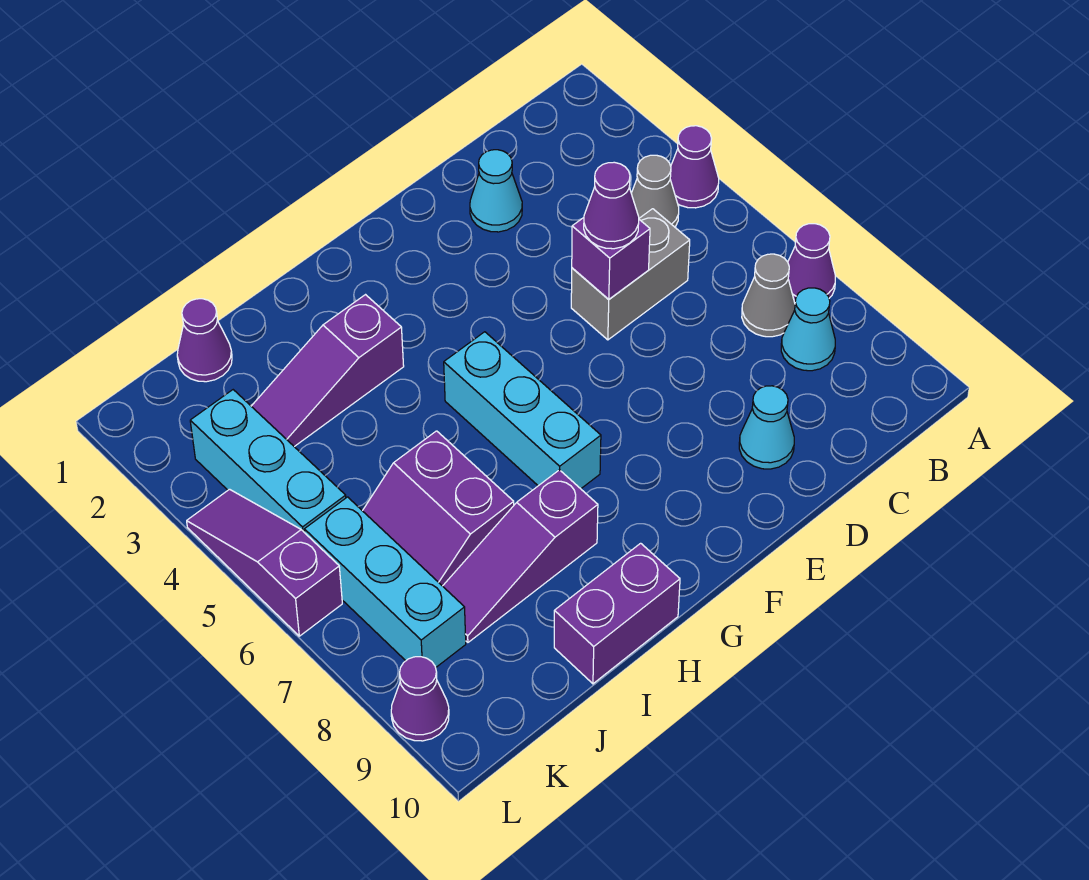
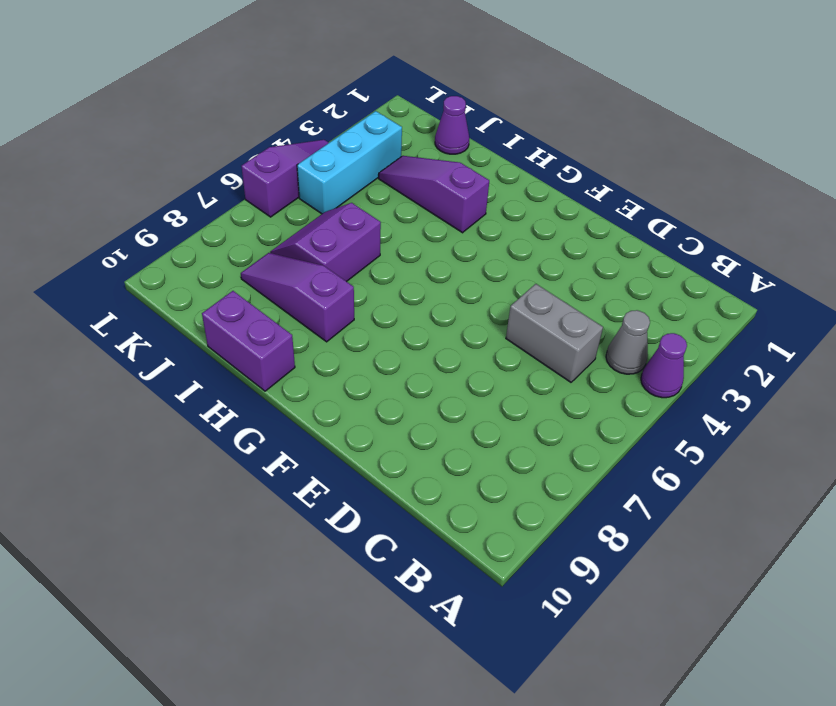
none -> purple cone A7 level 1
none -> grey cone B7 level 1
none -> cyan cone B8 level 1

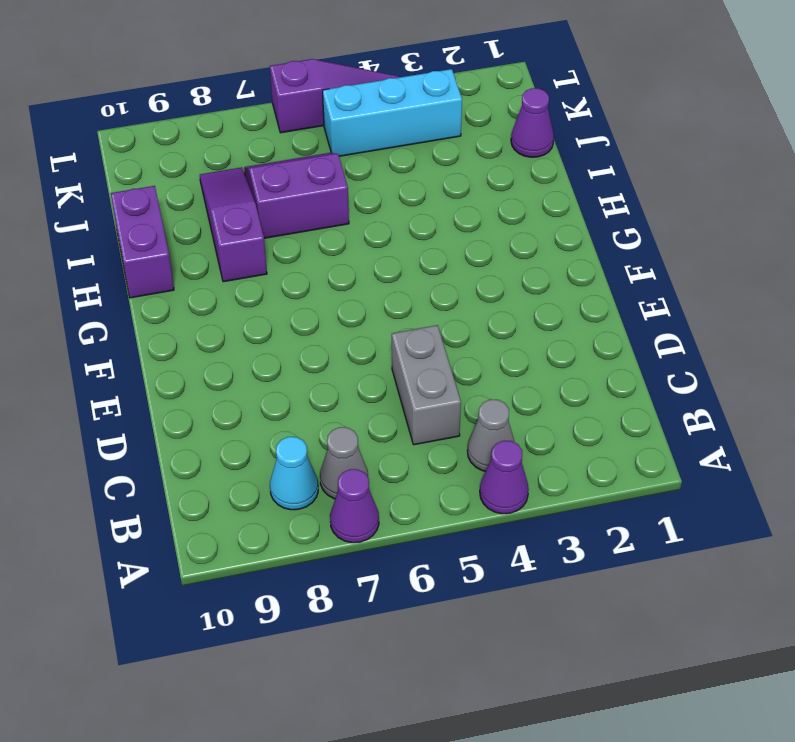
none -> cyan cone D2 level 1
none -> cyan cone D9 level 1
none -> cyan brick G5:G7 level 1

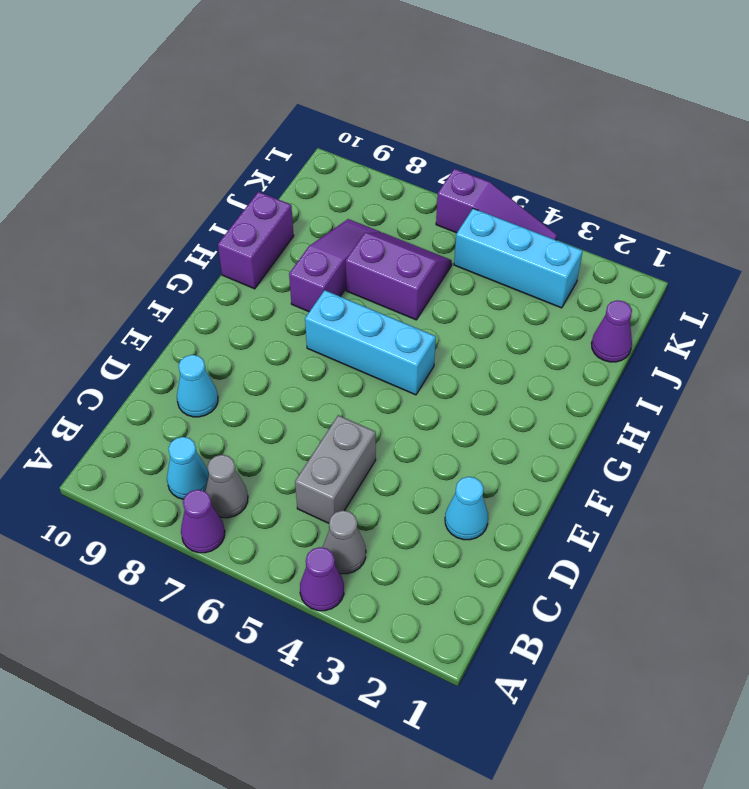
none -> purple slope H3:J3 level 1 top H
none -> cyan brick K6:K8 level 1
none -> purple cone L9 level 1

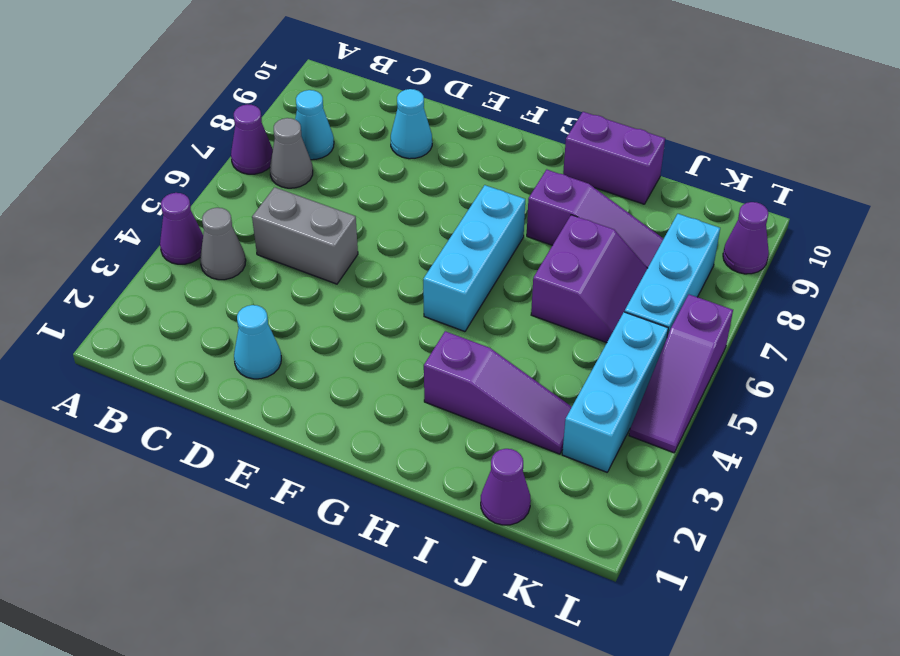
none -> purple brick D5 level 2
none -> purple cone D5 level 3

